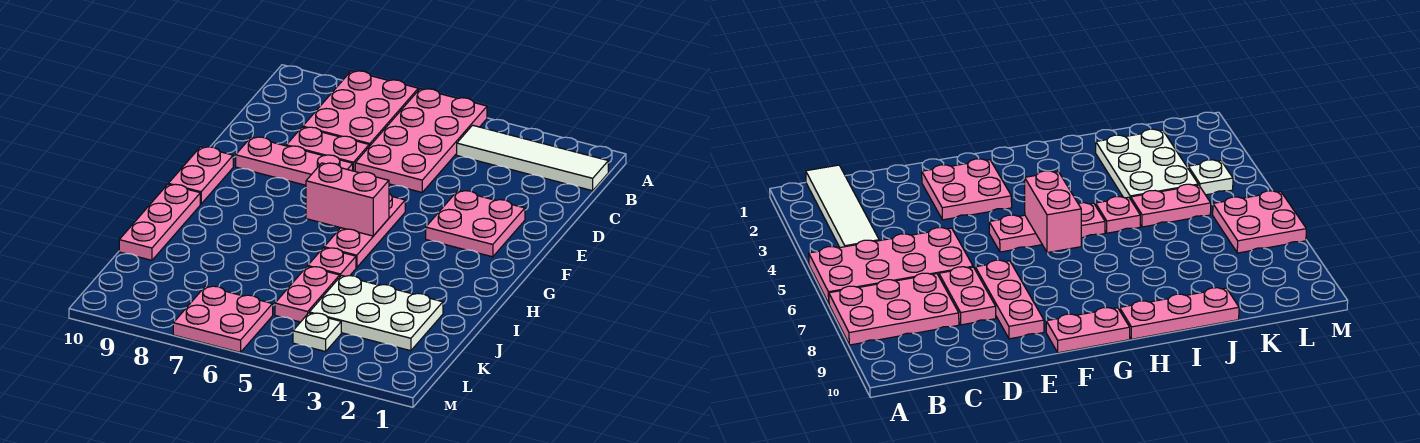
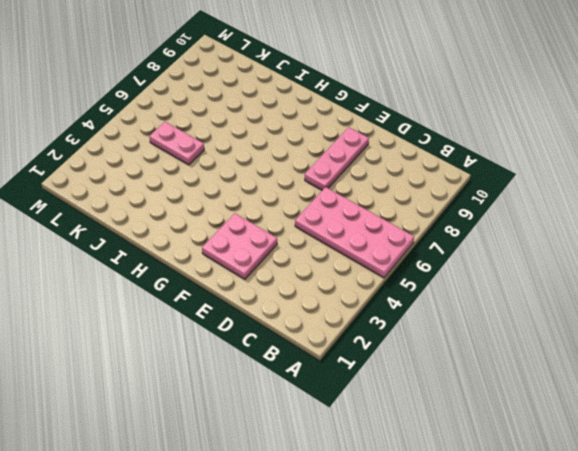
none -> pink plate A7:C8 level 1
none -> white tile B1:B4 level 1
none -> pink plate D7:D8 level 1

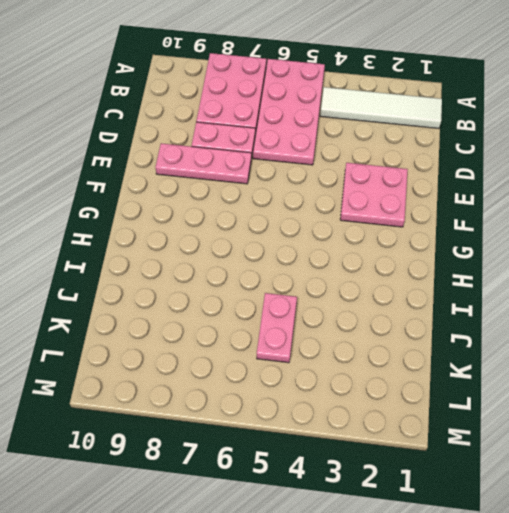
none -> pink plate F5:H5 level 1
none -> pink plate F10:G10 level 1
none -> pink plate H10:J10 level 1

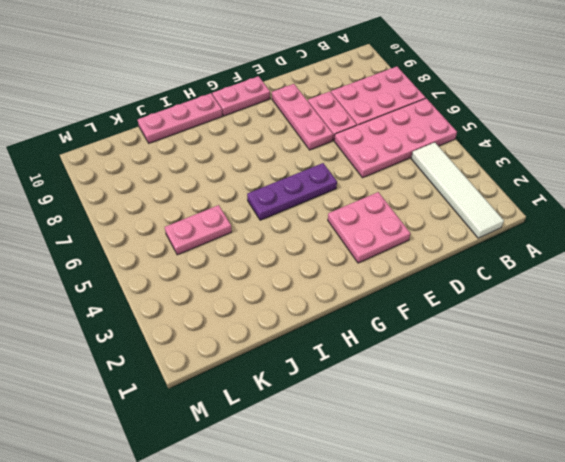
purple plate F5:H5 level 1 -> pink plate F5:H5 level 1
none -> pink plate I5 level 1
none -> white plate J2:K4 level 1
none -> white plate L4 level 1

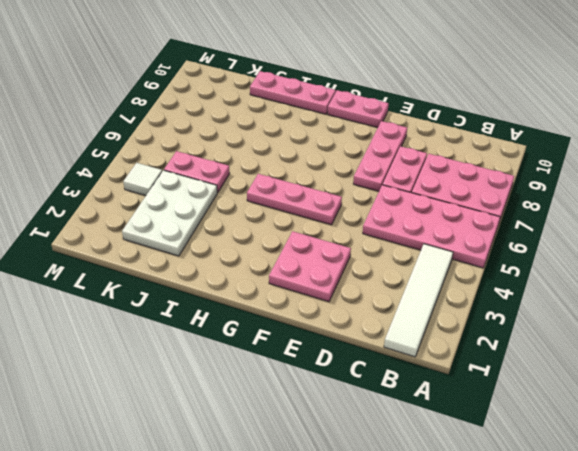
white tile L4 level 1 -> white plate L4 level 1
none -> pink plate I5 level 1
none -> pink plate L6:M7 level 1
none -> pink brick G5:G6 level 2

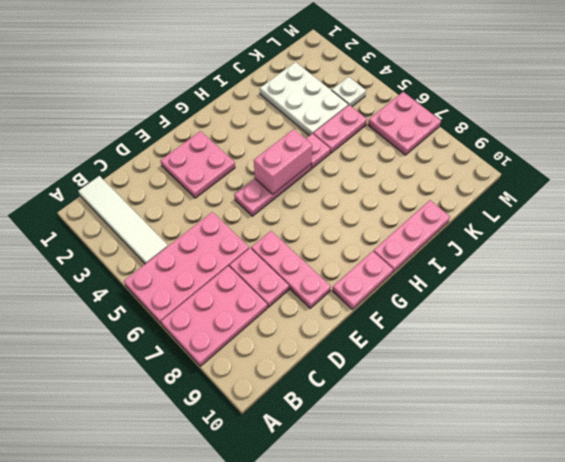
pink brick G5:H5 level 2 -> pink brick G5:G6 level 2

